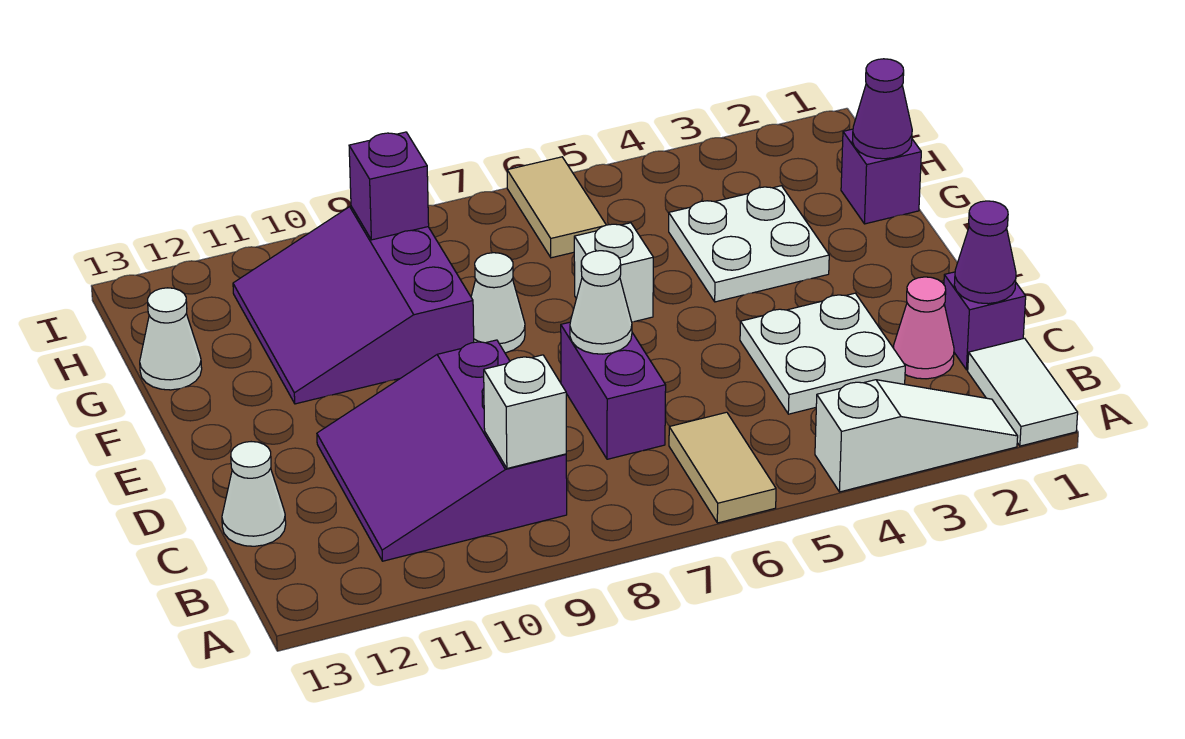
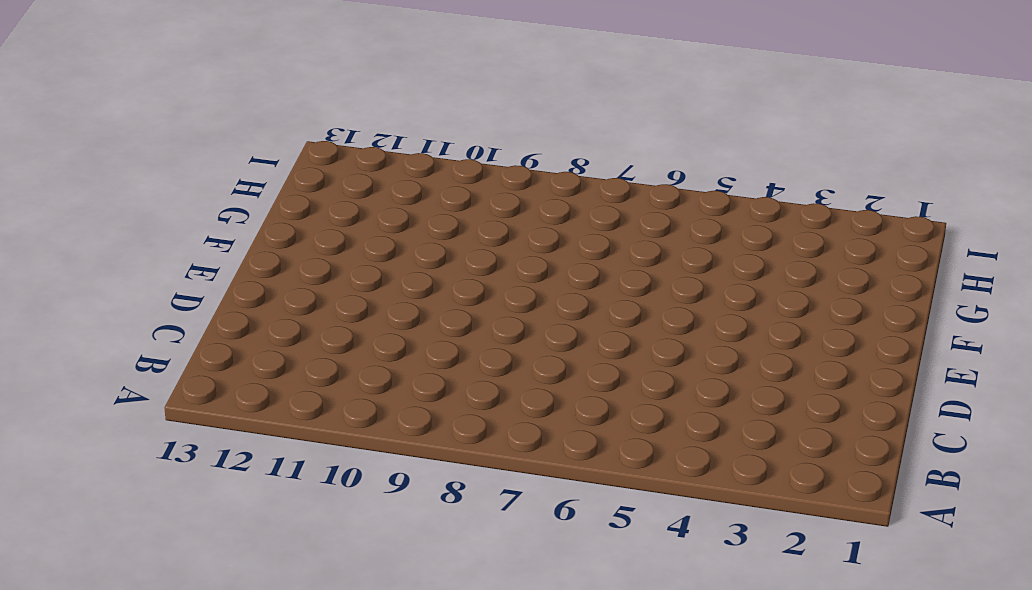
none -> white tile A1:B1 level 1
none -> white slope A2:A4 level 1 top 4
none -> tan tile A6:B6 level 1

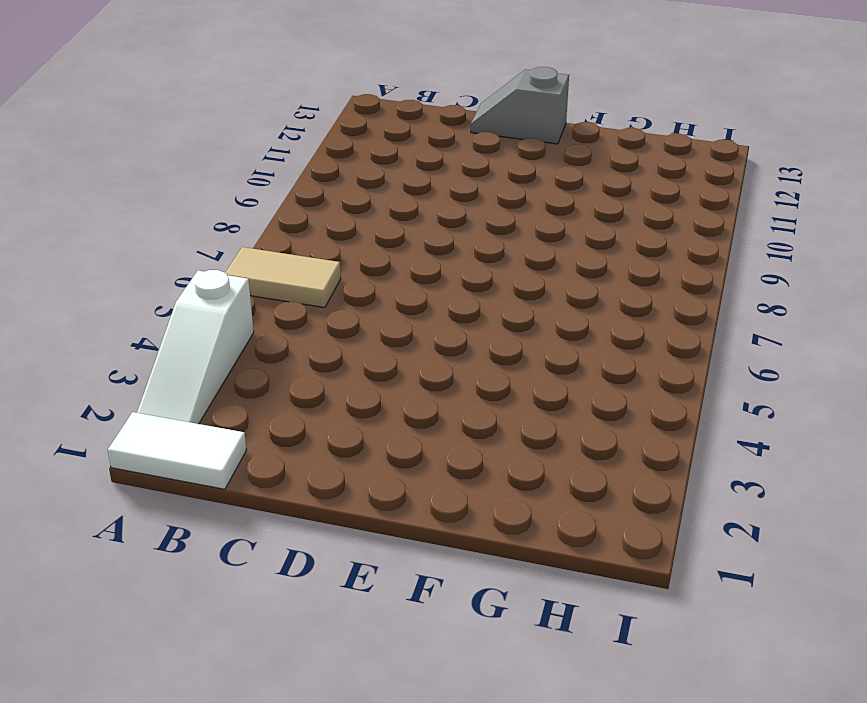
grey slope D13:E13 level 1 top E -> none
none -> purple slope B9:D11 level 1 top 9
none -> purple brick C1 level 1
none -> pink cone C2 level 1

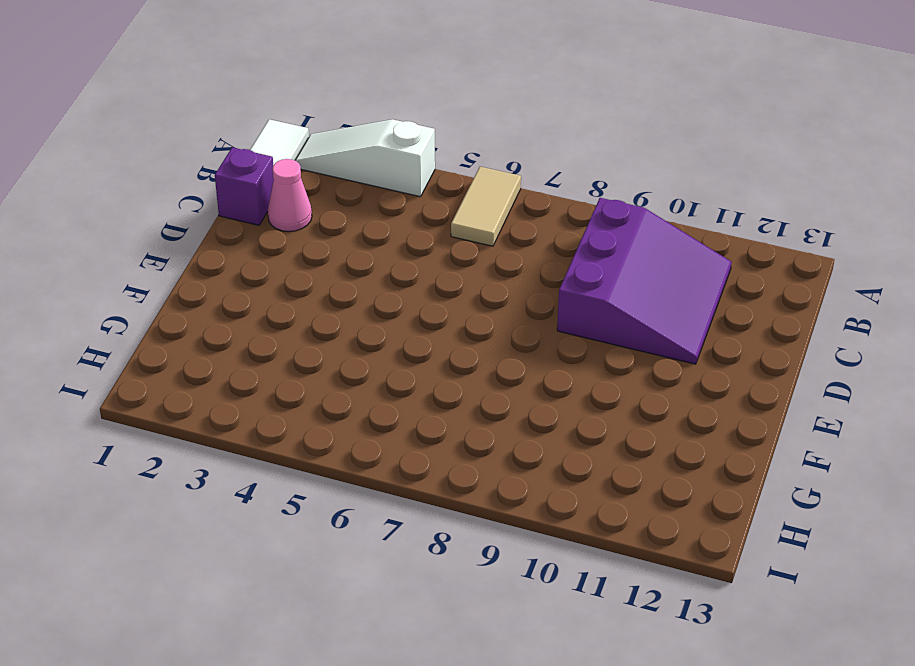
none -> white plate C3:D4 level 1
none -> purple brick C7:D7 level 1
none -> white cone C13 level 1

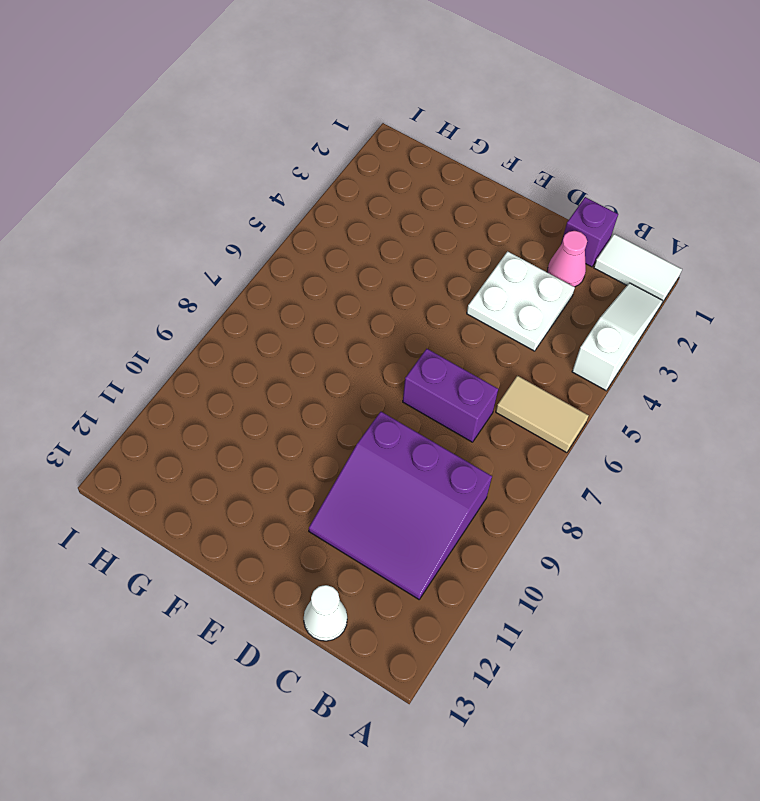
none -> white plate F3:G4 level 1
none -> white brick F6 level 1
none -> white cone F8 level 1

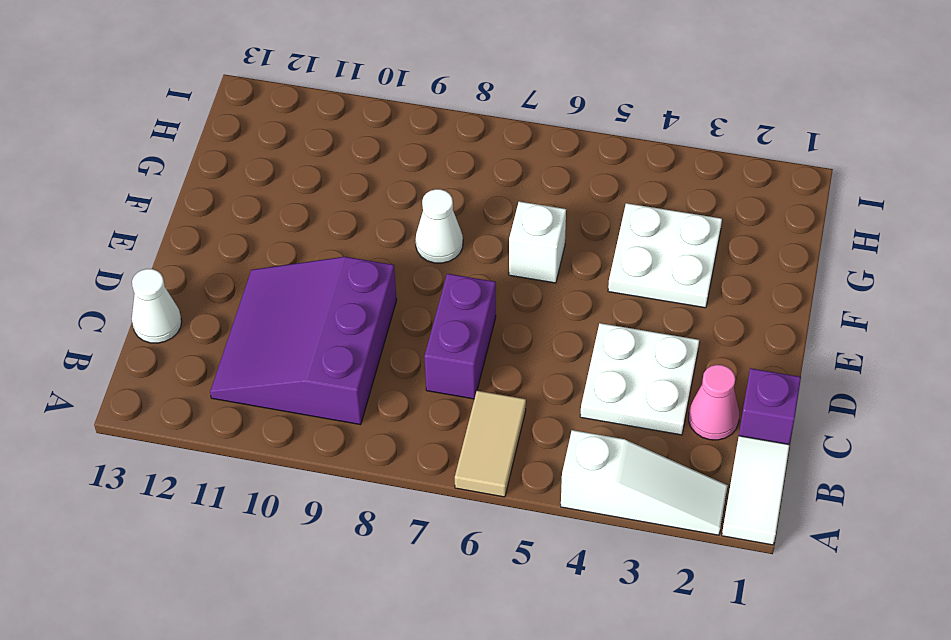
none -> purple slope F9:H11 level 1 top 9
none -> purple brick G1 level 1
none -> white cone G13 level 1

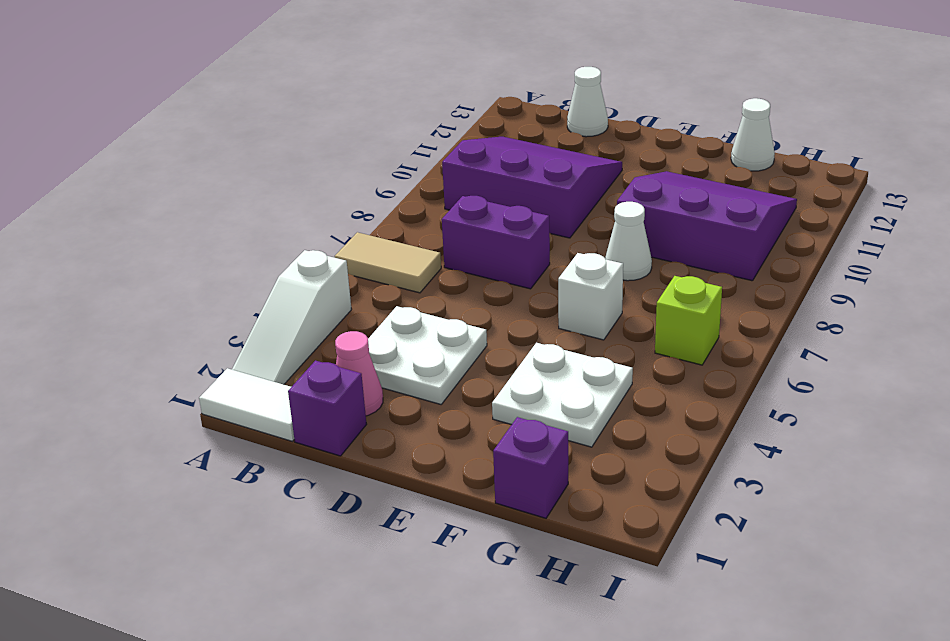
lime brick H6 level 1 -> tan tile H6:I6 level 1
none -> white brick B9 level 2
none -> purple cone C1 level 2
none -> white cone D7 level 2

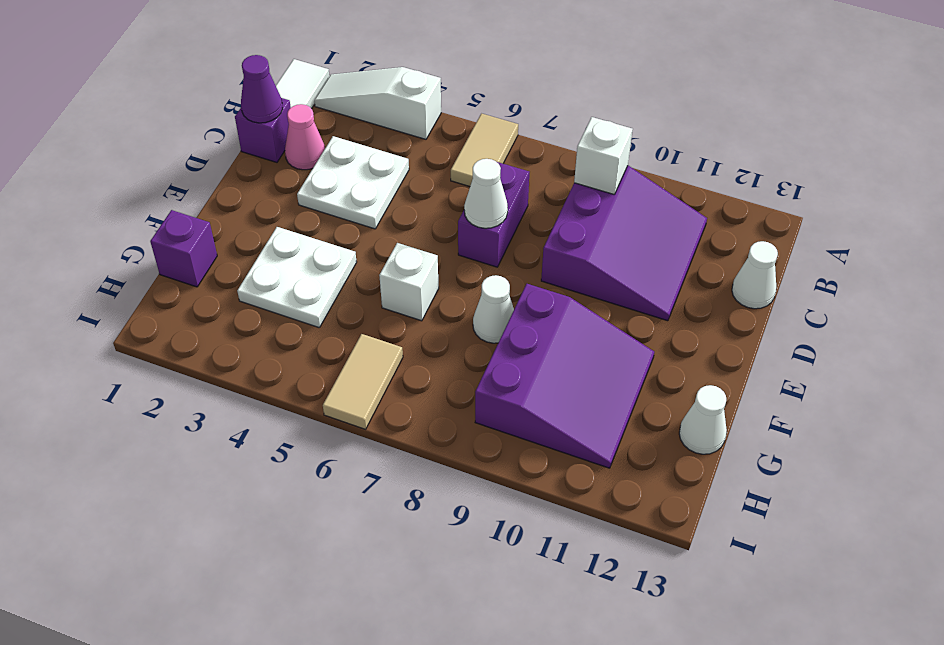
none -> purple cone G1 level 2
none -> purple brick H9 level 2

